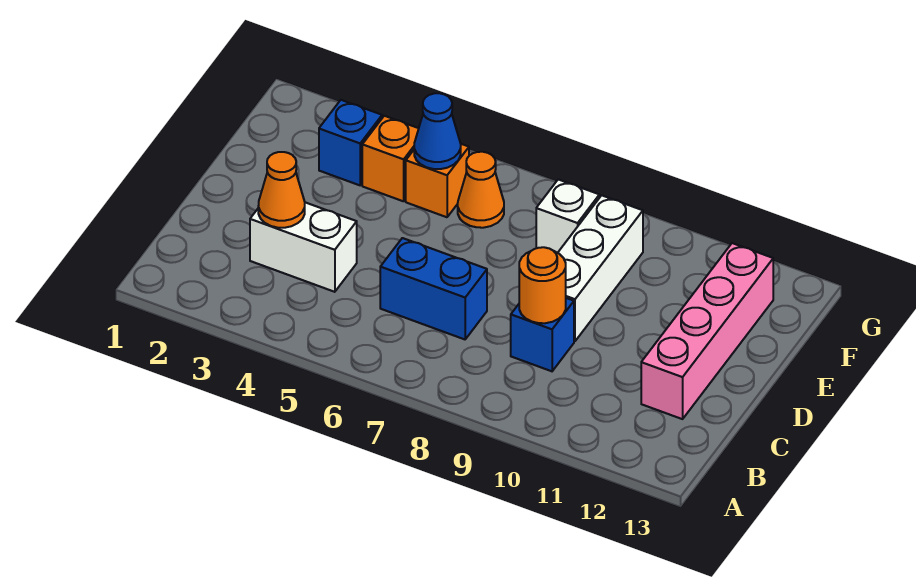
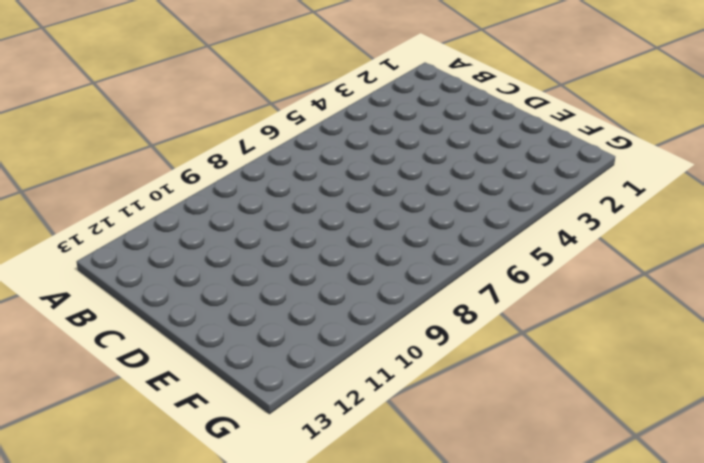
none -> white brick C3:C4 level 1
none -> blue brick C6:C7 level 1
none -> blue brick C9 level 1

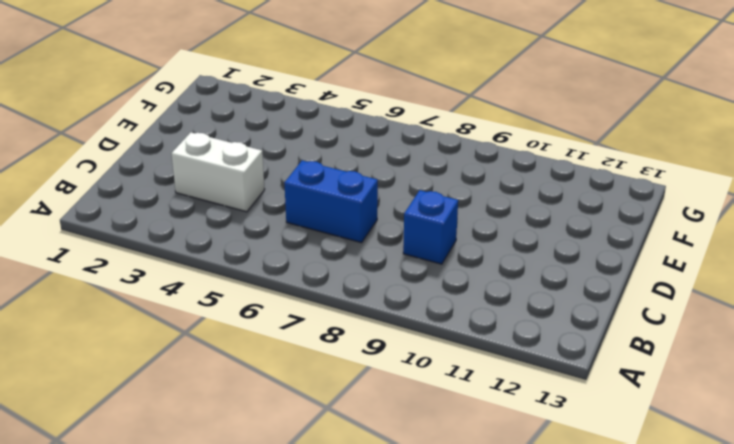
none -> pink brick C12:F12 level 1
none -> white brick D9:F9 level 1
none -> blue brick F3 level 1

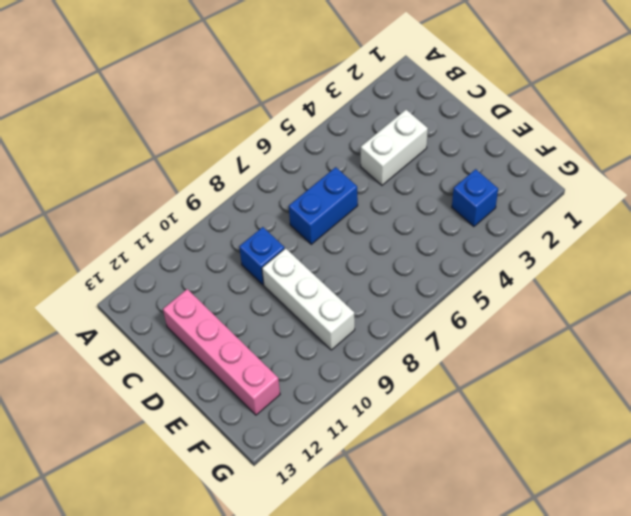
none -> orange brick F4 level 1
none -> orange brick F5 level 1
none -> orange cone F6 level 1

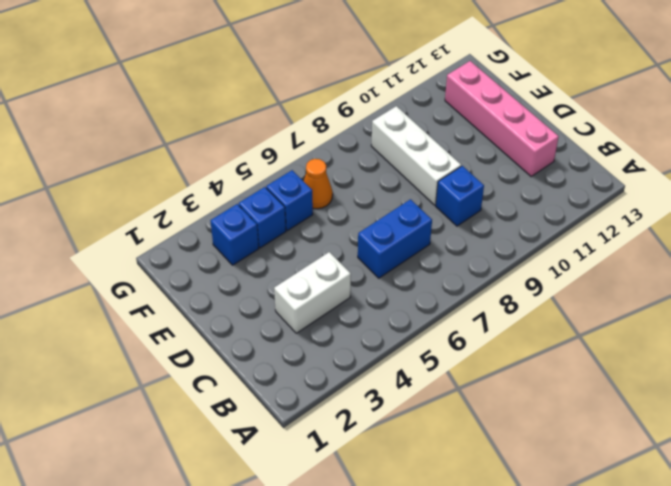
blue brick F4 level 1 -> orange brick F4 level 1
blue brick F5 level 1 -> orange brick F5 level 1
none -> white brick F8 level 1
none -> orange cone C3 level 2
none -> orange round brick C9 level 2

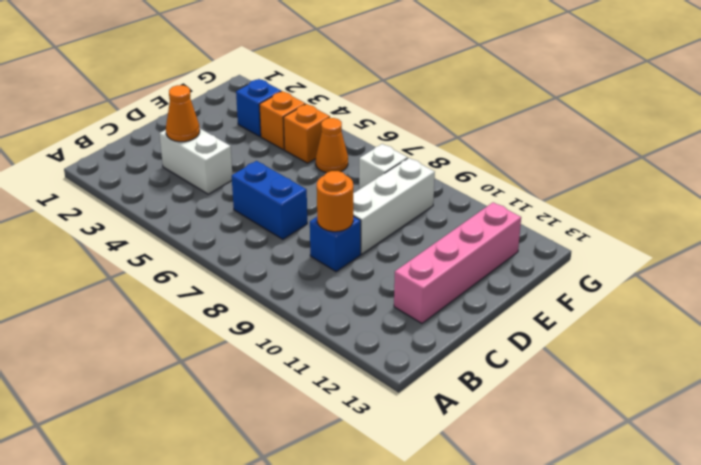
none -> blue cone F5 level 2

